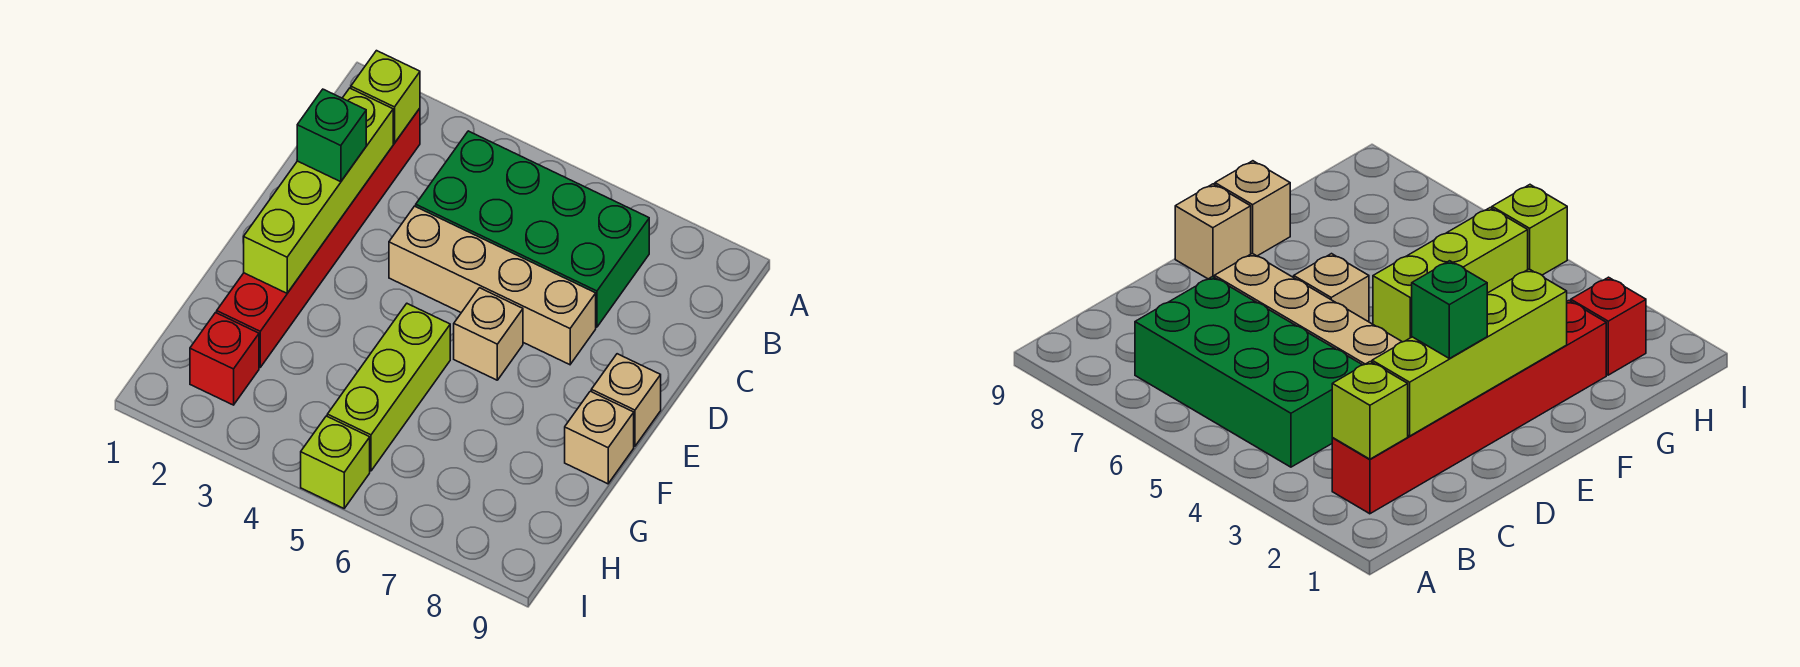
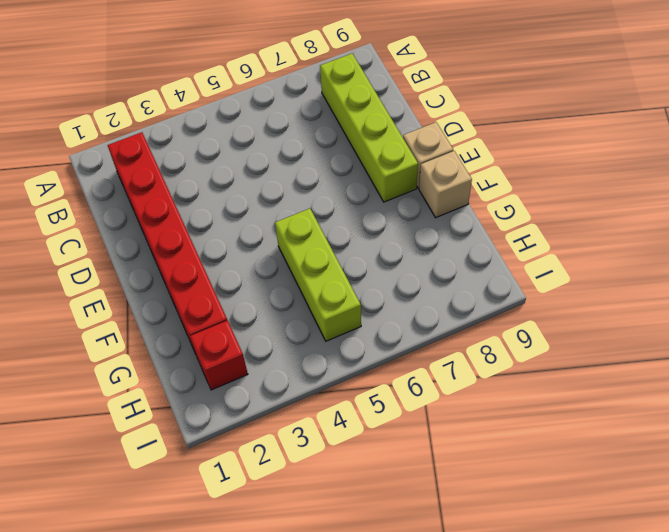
lime brick B8:E8 level 1 -> lime brick C2:F2 level 2
none -> green brick B4:C7 level 1
none -> tan brick D4:D7 level 1
none -> tan brick E6 level 1

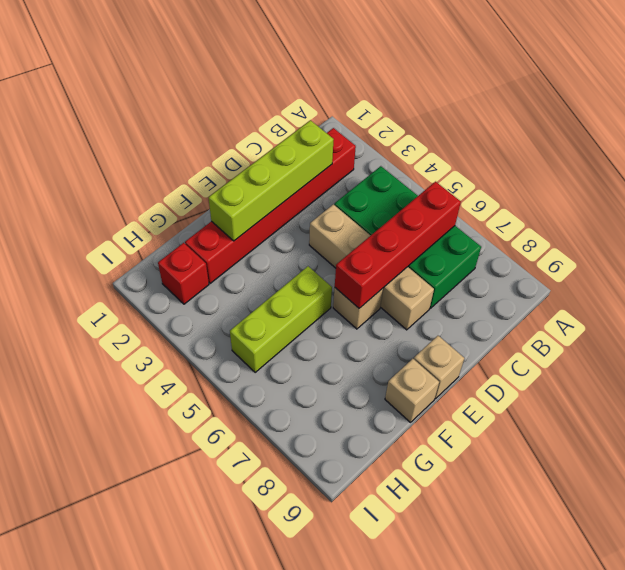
red brick B6:E6 level 2 -> none
none -> lime brick I5 level 1
none -> lime brick B2 level 2
none -> green brick D2 level 3

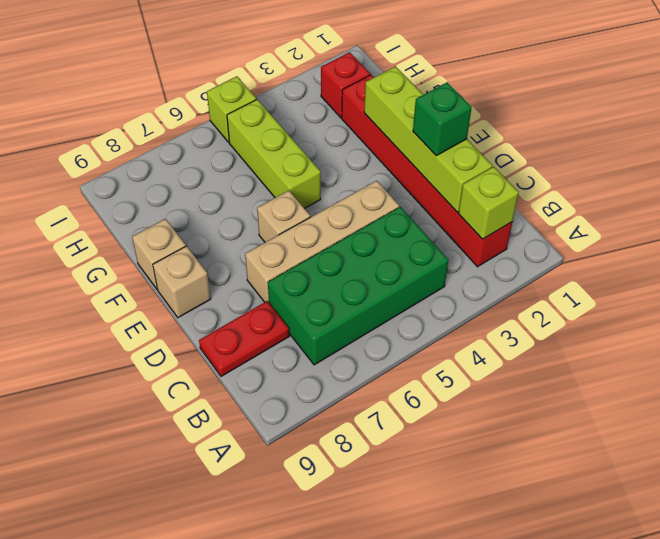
red plate C8:C9 level 1 -> none

